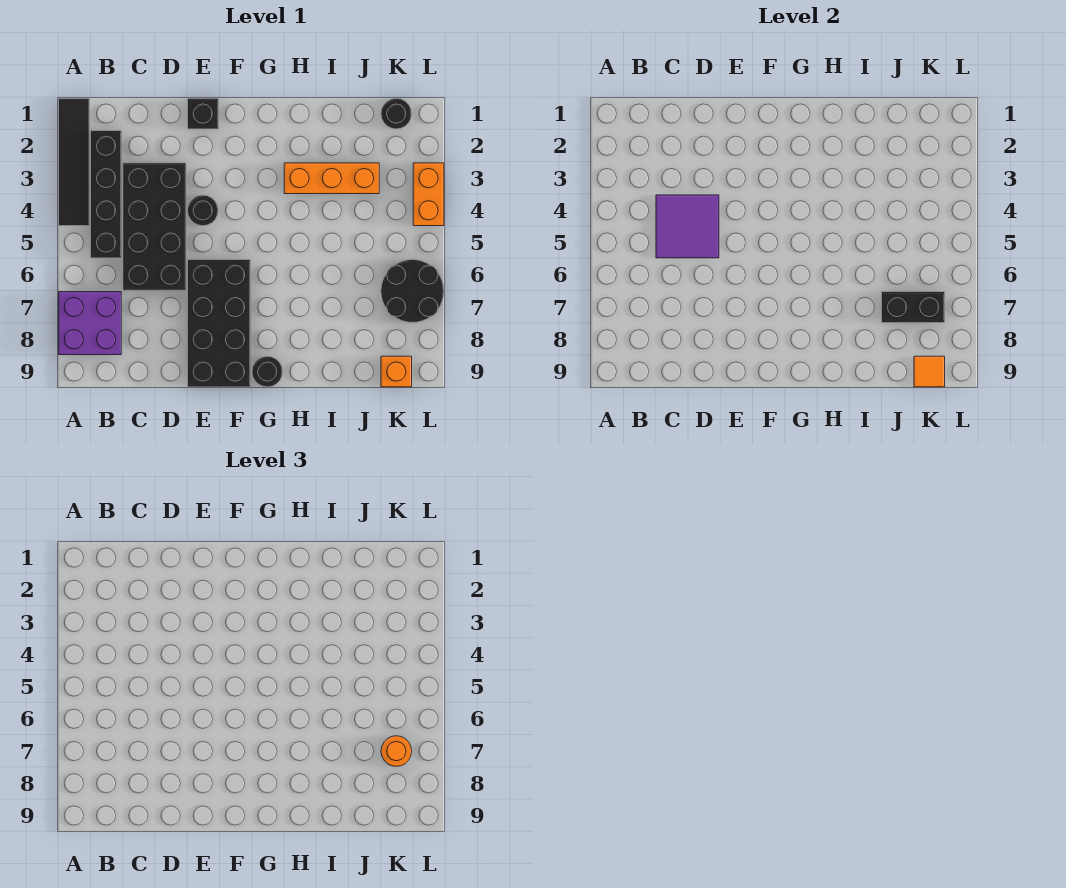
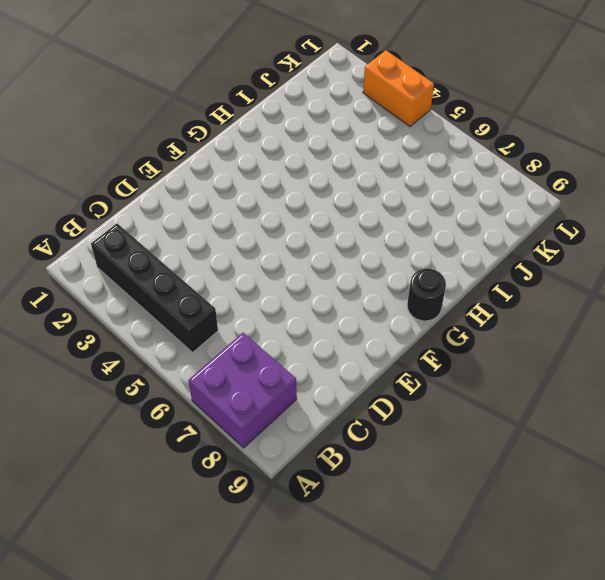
none -> black tile A1:A4 level 1
none -> black brick C3:D6 level 1
none -> black brick E1 level 1

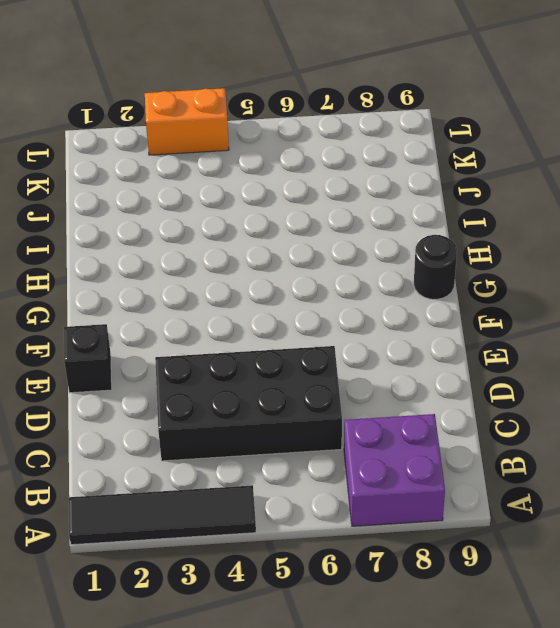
none -> black brick B2:B5 level 1
none -> black round brick E4 level 1
none -> black brick E6:F9 level 1

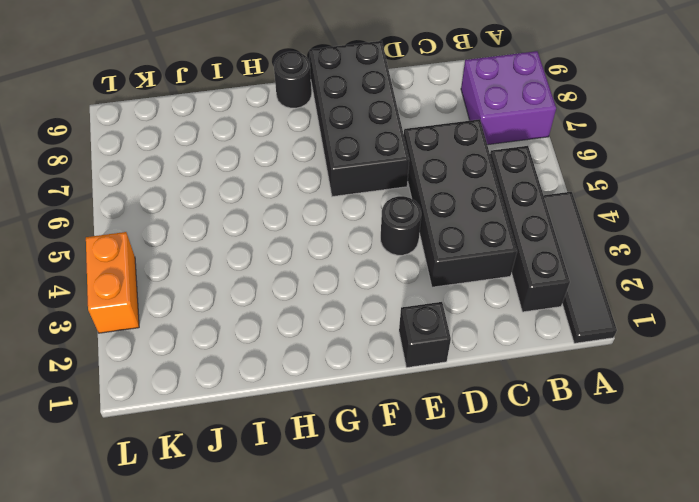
none -> orange brick H3:J3 level 1
none -> black round brick K1 level 1
none -> black round brick K6:L7 level 1

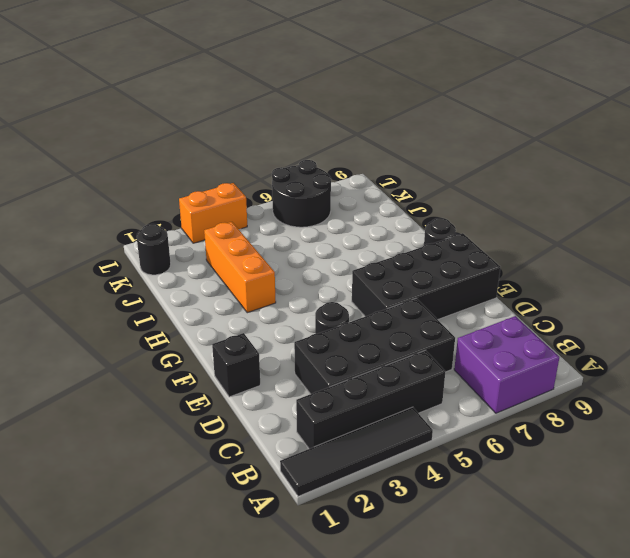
none -> orange brick K9 level 1
none -> purple tile C4:D5 level 2
none -> black brick J7:K7 level 2

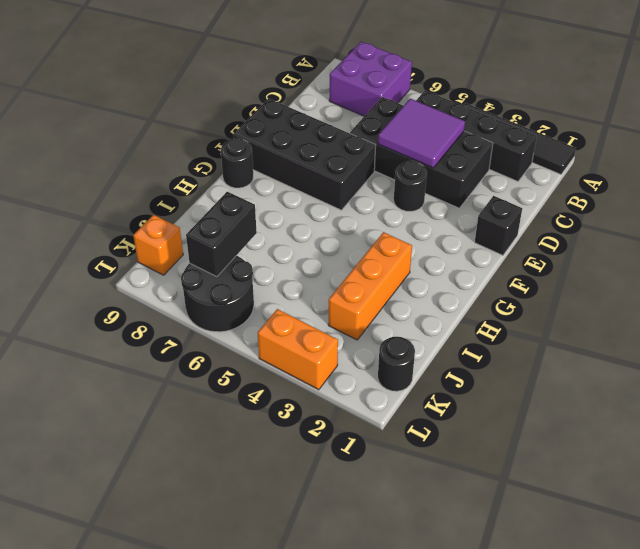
none -> orange tile K9 level 2
none -> orange round brick K7 level 3

